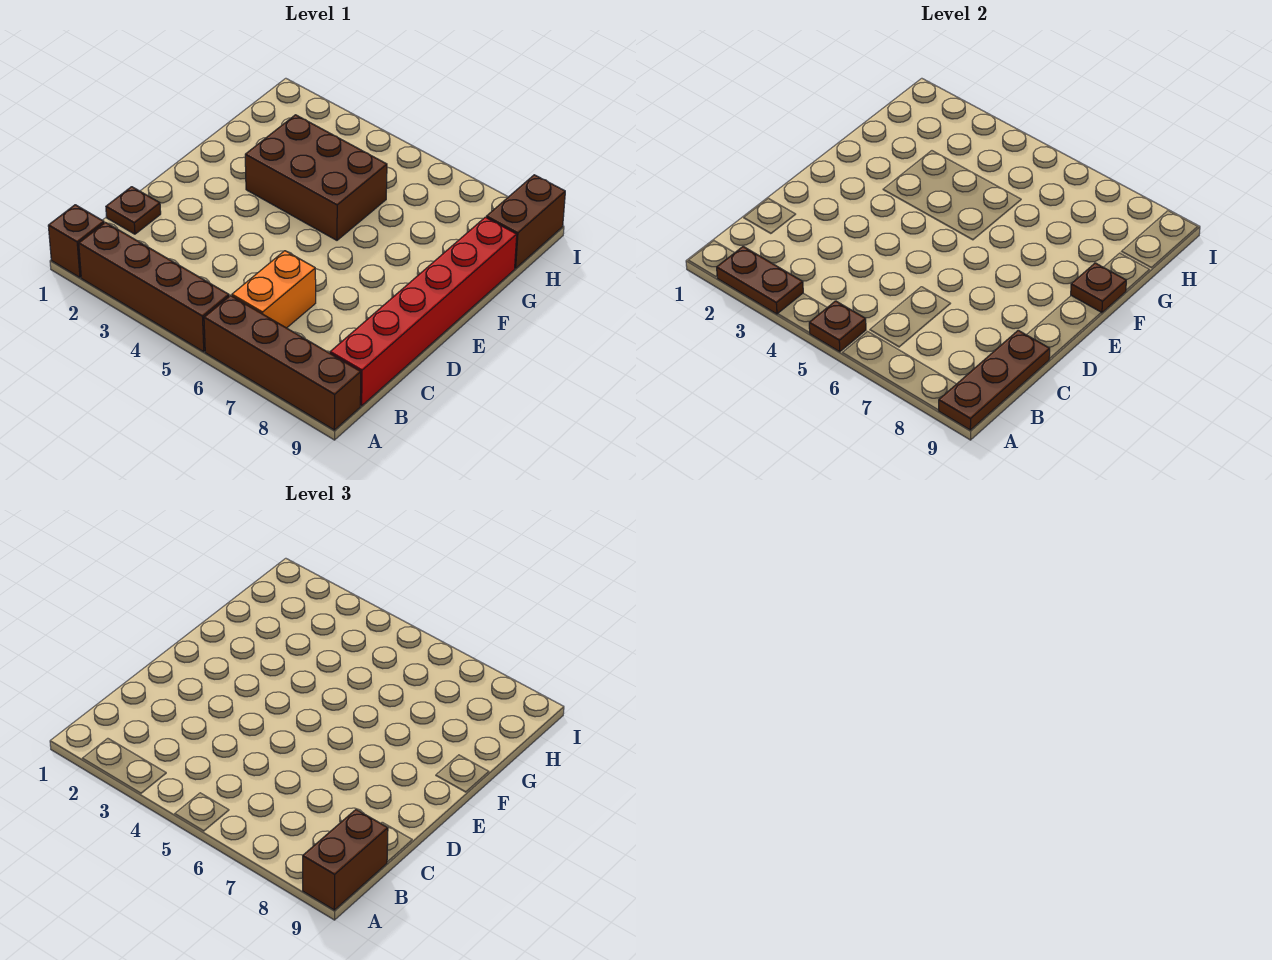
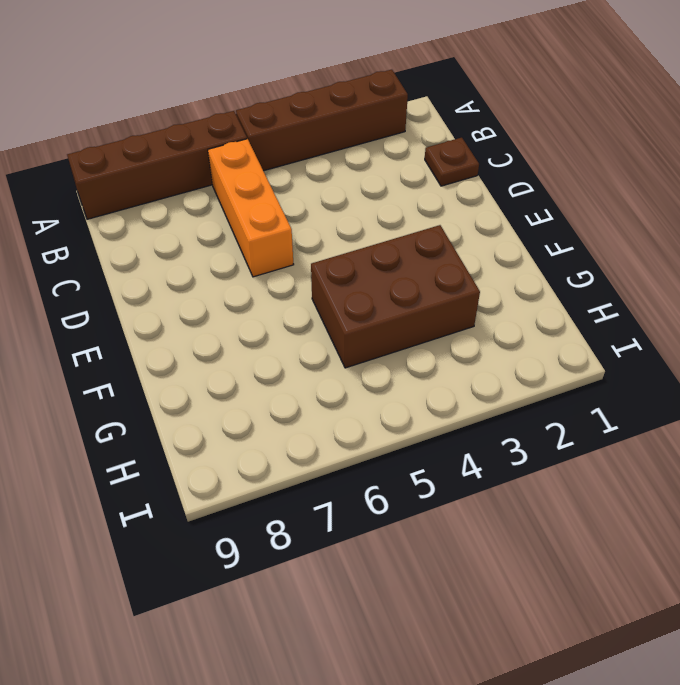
orange brick B6:D6 level 1 -> orange brick B6:C6 level 1
none -> brown brick A1 level 1
none -> red brick B9:G9 level 1
none -> brown brick H9:I9 level 1

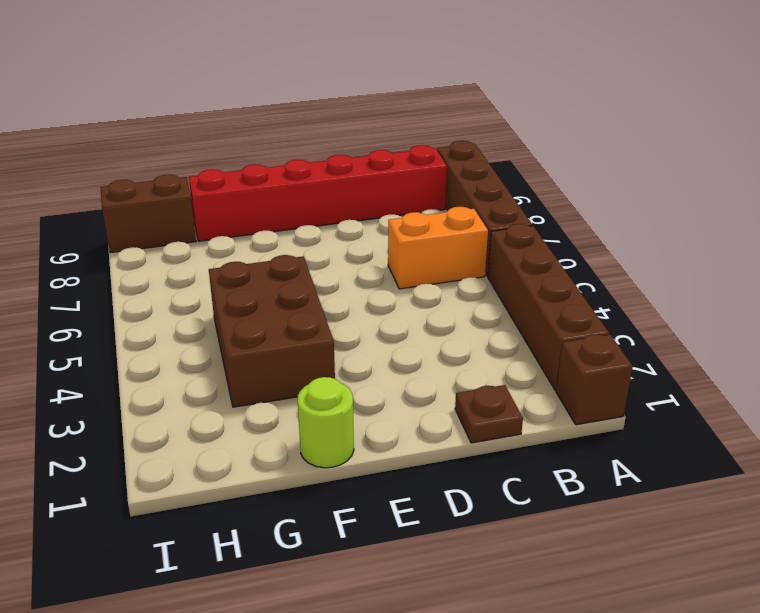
lime round brick F1 level 1 -> none
none -> brown plate A2:A3 level 2
none -> brown plate A5 level 2
none -> brown plate A9:C9 level 2

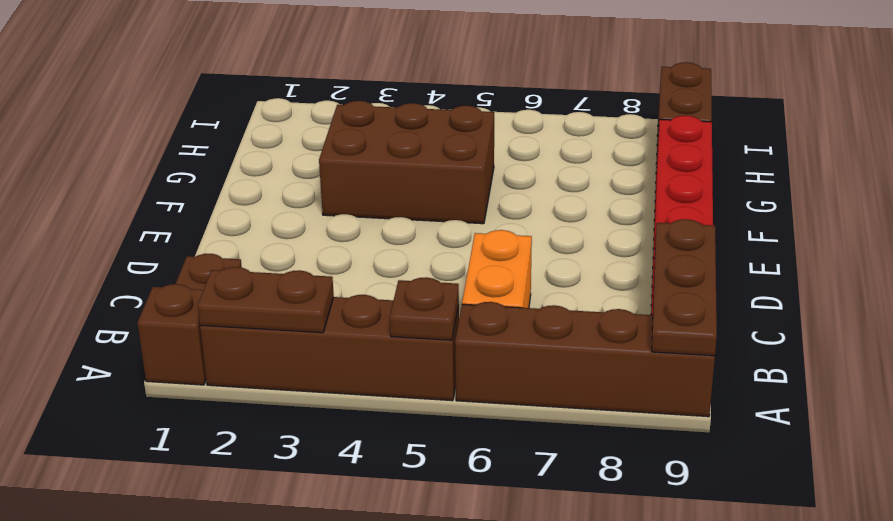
none -> brown plate F9 level 2
none -> brown brick A9:B9 level 3

